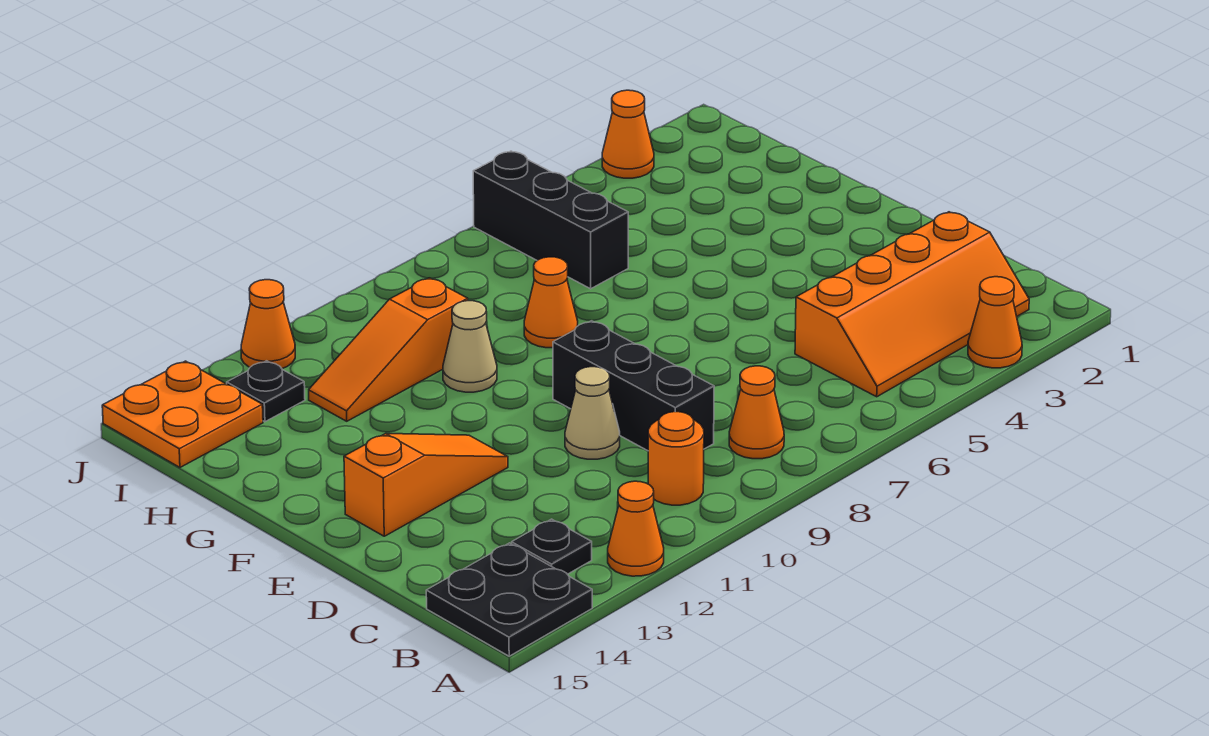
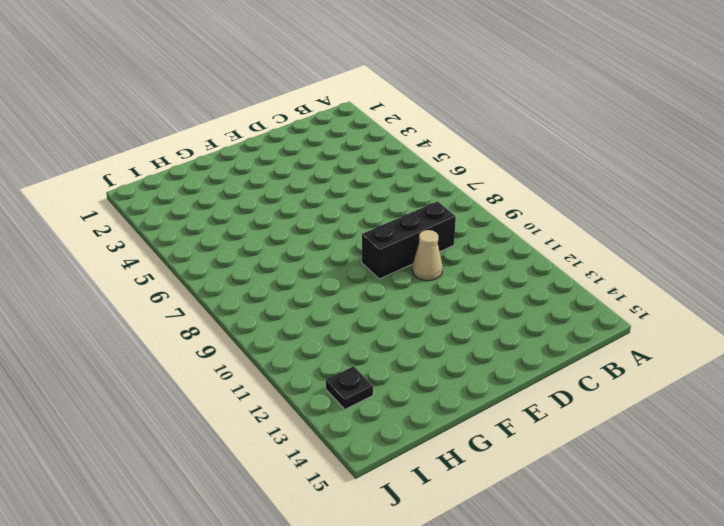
none -> orange cone A3 level 1
none -> orange cone A12 level 1
none -> black plate A14:B15 level 1

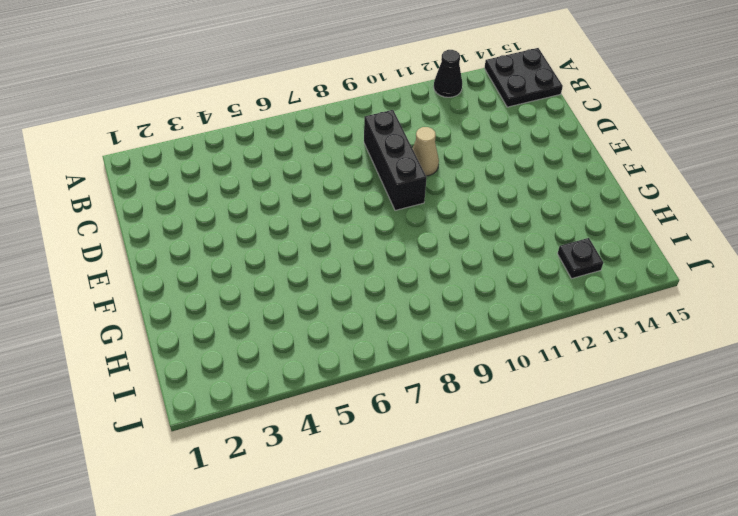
black cone A12 level 1 -> orange cone A12 level 1
none -> orange cone A3 level 1
none -> orange slope B2:C5 level 1 top C
none -> orange cone B8 level 1

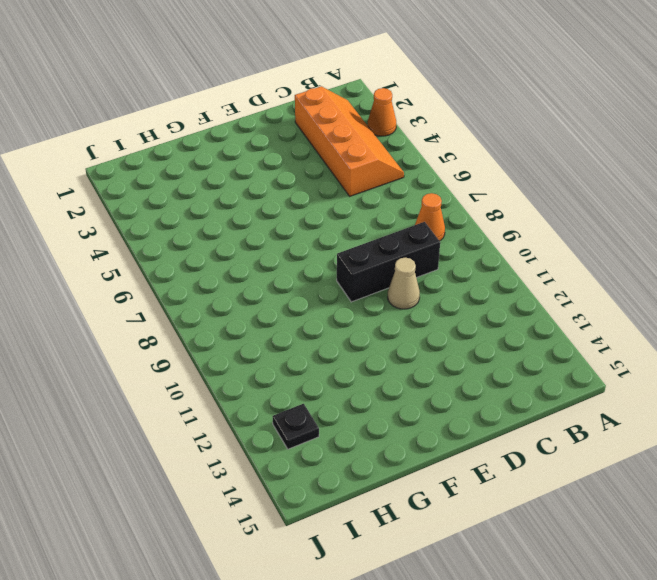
none -> orange cone A12 level 1
none -> black plate A14:B15 level 1
none -> orange round brick B10 level 1

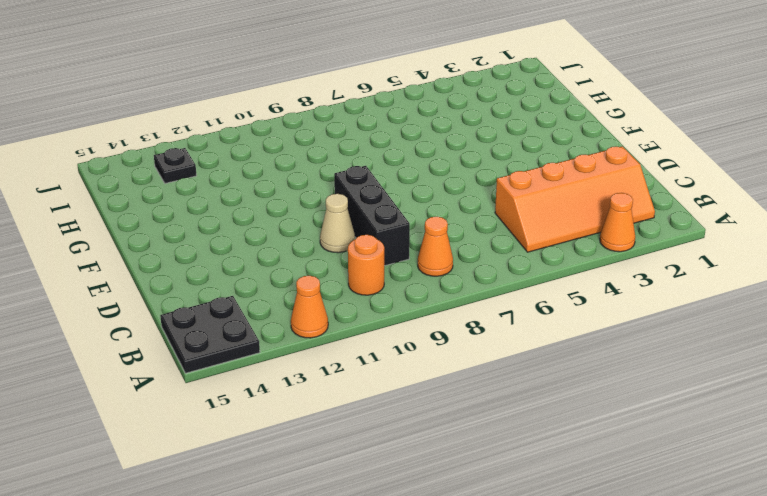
none -> black plate B13 level 1
none -> orange slope E12:E14 level 1 top 14
none -> orange cone G8 level 1

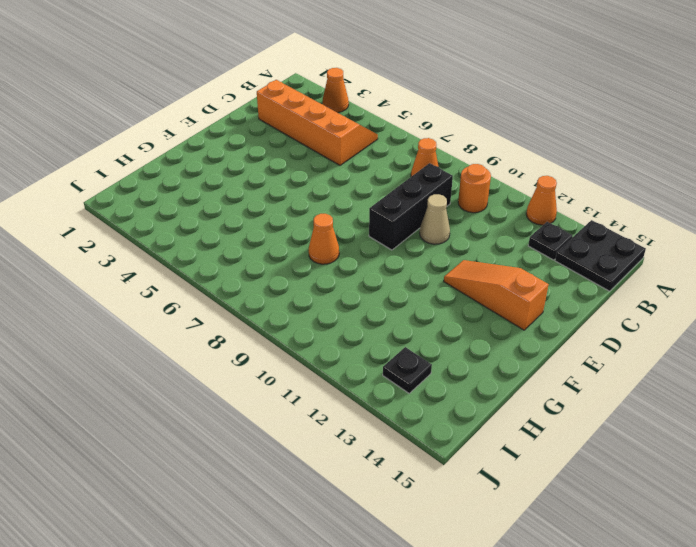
none -> tan cone G10 level 1
none -> black brick H6:J6 level 1
none -> orange slope H10:H12 level 1 top 10

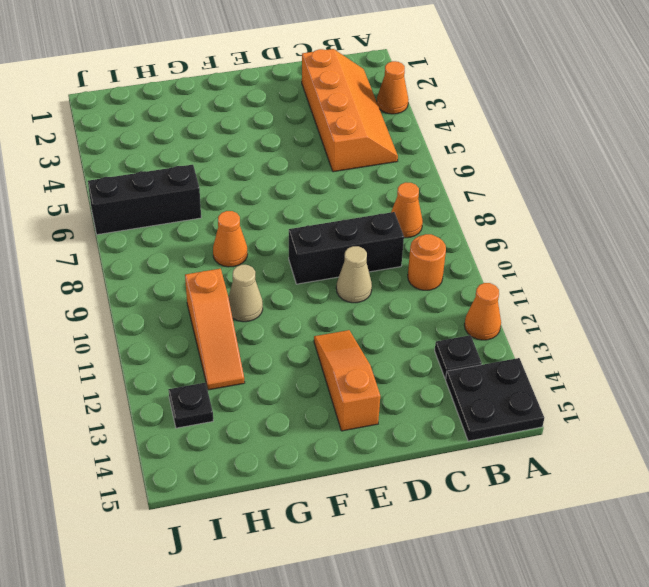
none -> orange plate I14:J15 level 1
none -> orange cone J3 level 1
none -> orange cone J12 level 1

